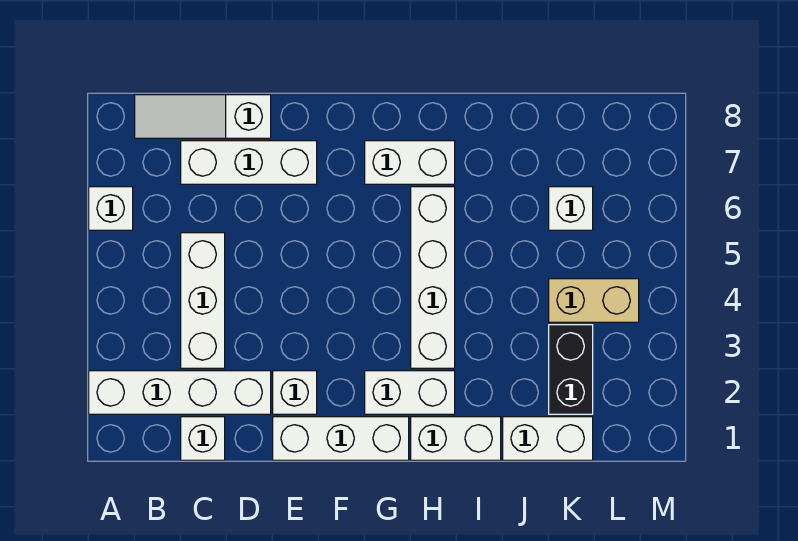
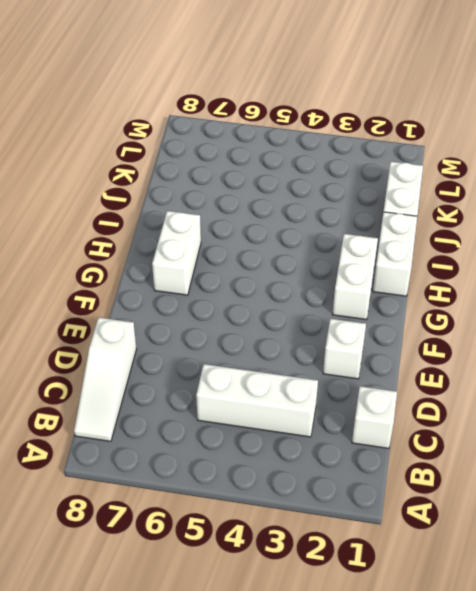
none -> white brick A2:D2 level 1
none -> white brick A6 level 1
none -> white brick C7:E7 level 1

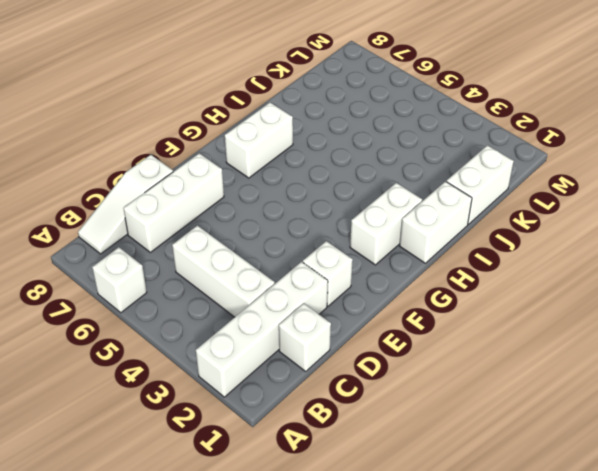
none -> white brick E1:G1 level 1
none -> white brick H3:H6 level 1
none -> black brick K2:K3 level 1

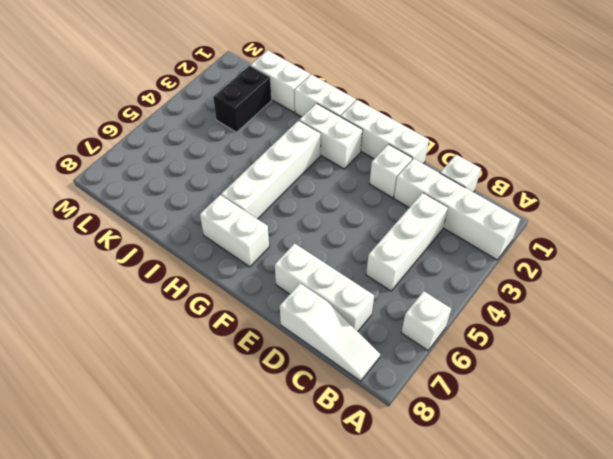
none -> tan brick K4:L4 level 1
none -> white brick K6 level 1

